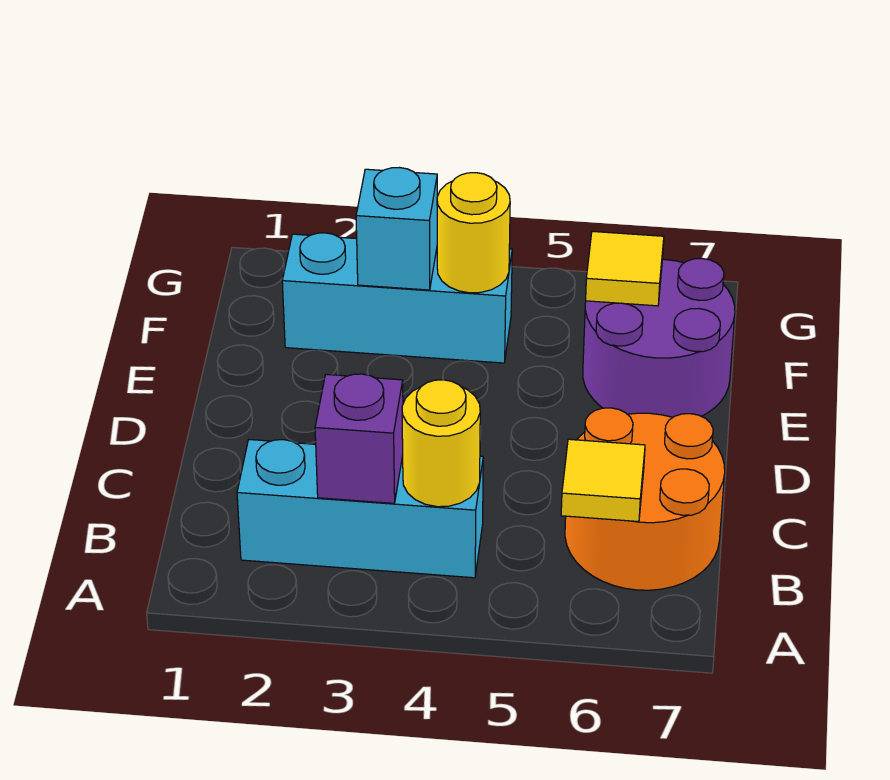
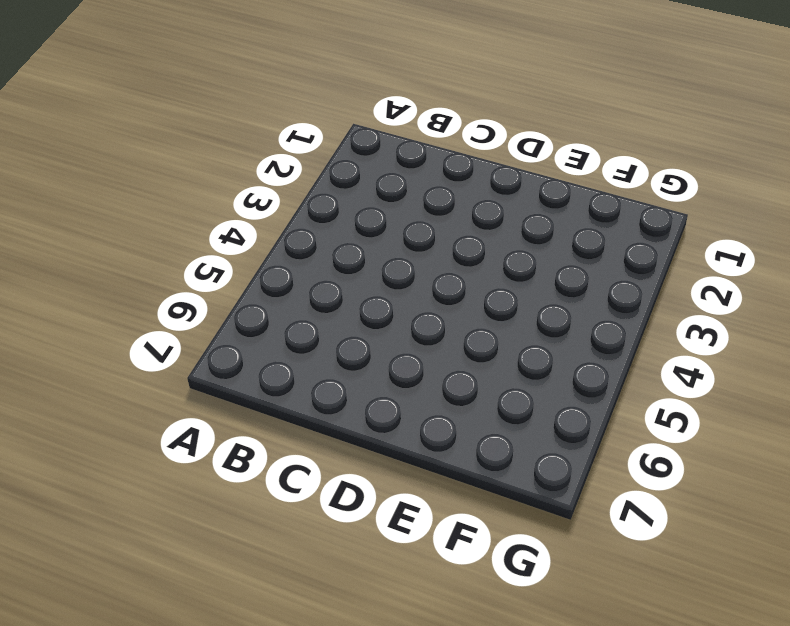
none -> cyan brick B2:B4 level 1
none -> orange round brick B6:C7 level 1

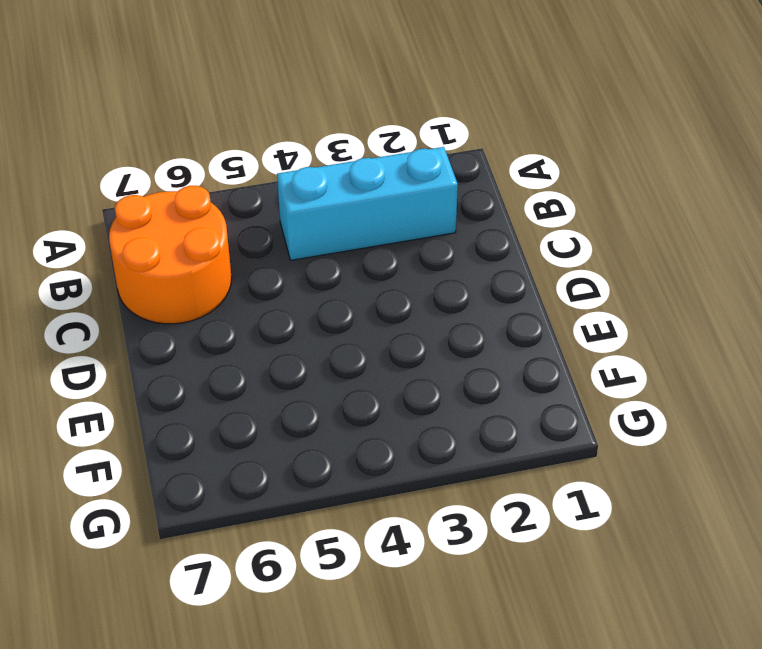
none -> purple round brick E6:F7 level 1
none -> cyan brick F2:F4 level 1

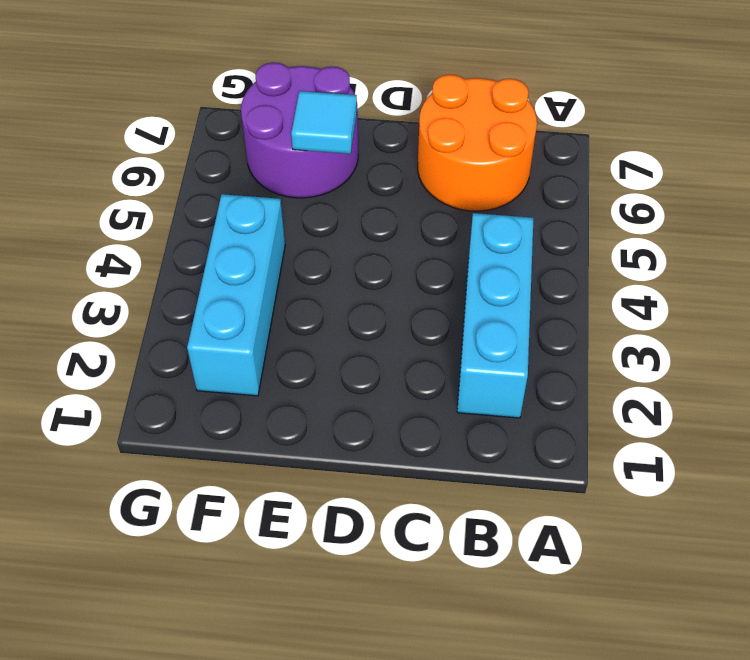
cyan tile E6 level 2 -> none
none -> purple brick B3 level 2
none -> yellow round brick B4 level 2

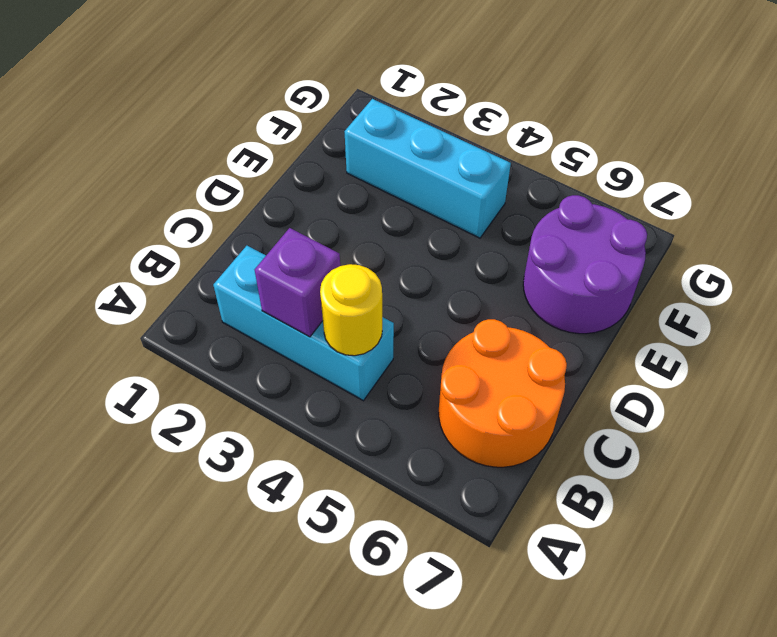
none -> yellow tile B6 level 2
none -> cyan brick F3 level 2

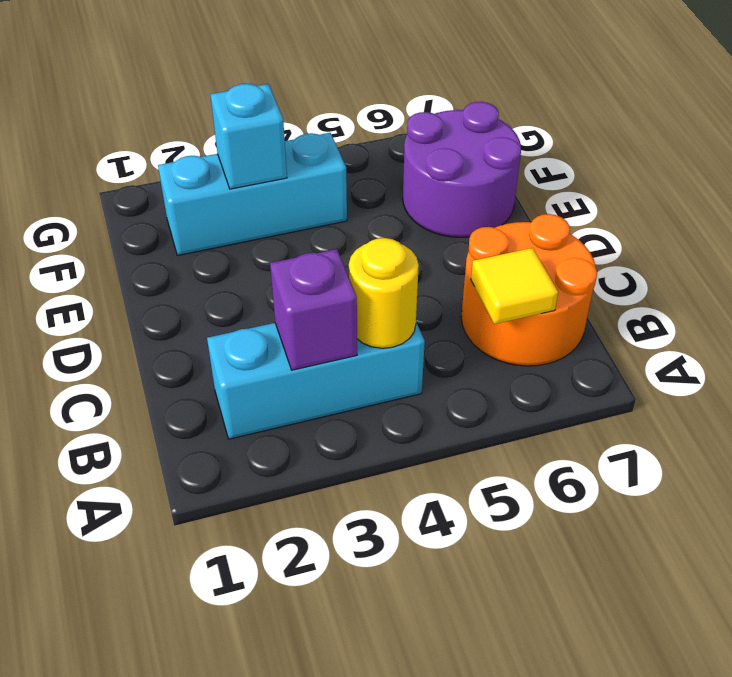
none -> yellow round brick F4 level 2
none -> yellow tile F6 level 2

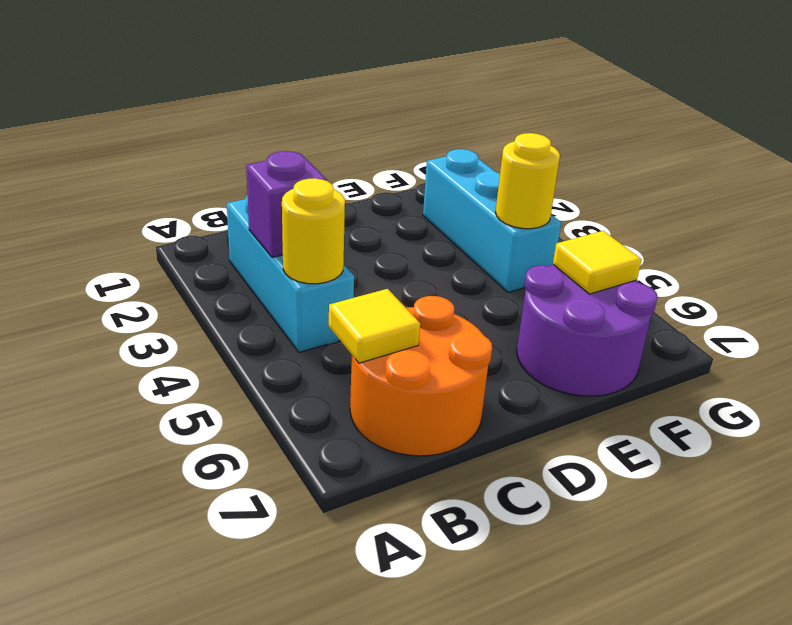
none -> cyan brick F3 level 2

